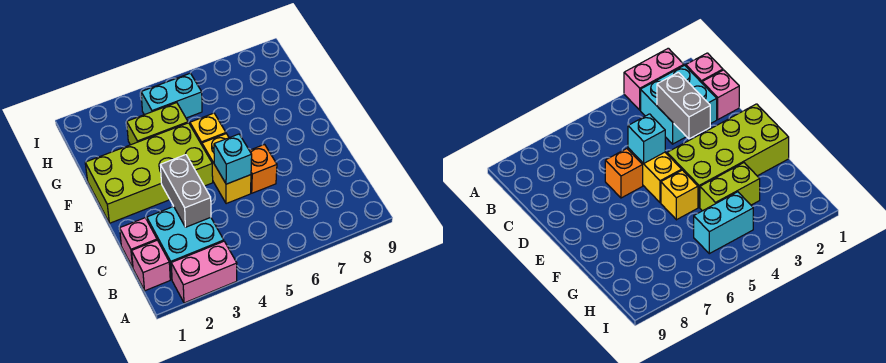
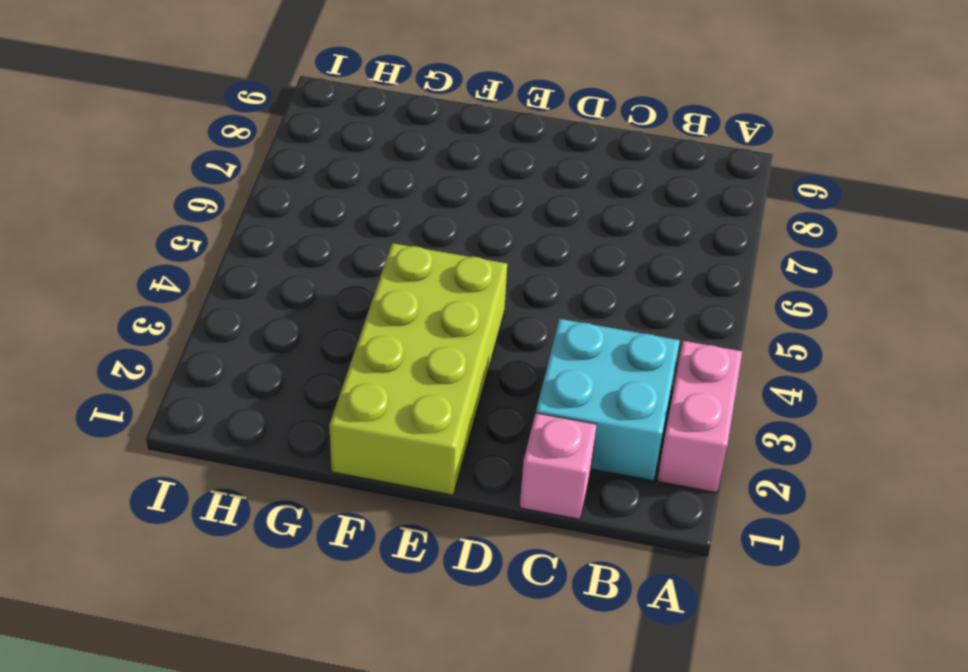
none -> pink brick B1 level 1
none -> yellow brick D5:E5 level 1
none -> orange brick D6 level 1

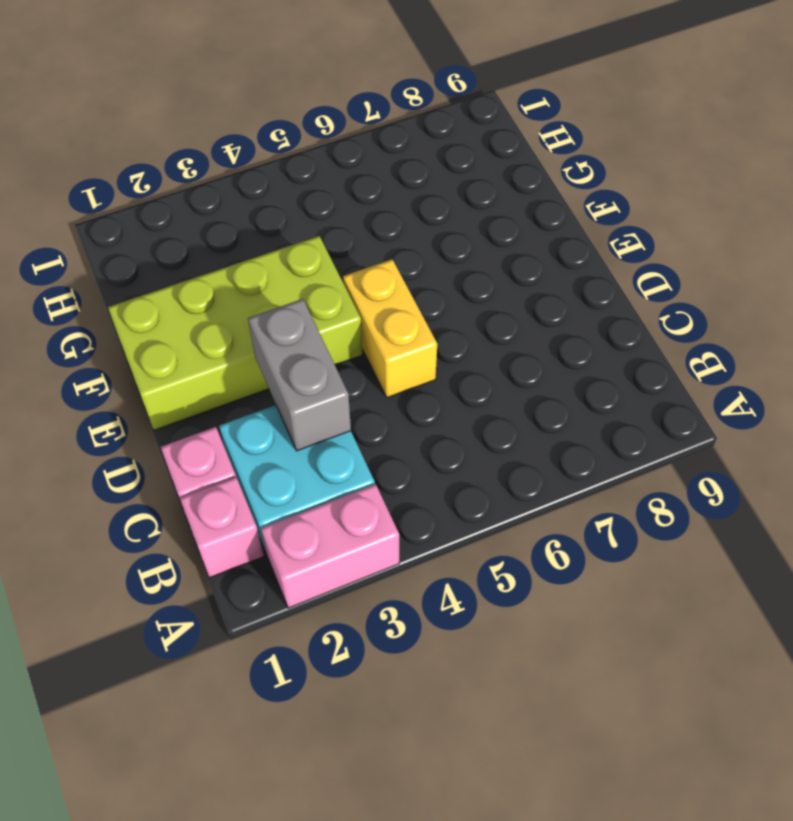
none -> orange brick D6 level 1
none -> yellow brick F5 level 1
none -> lime brick G3:G4 level 1

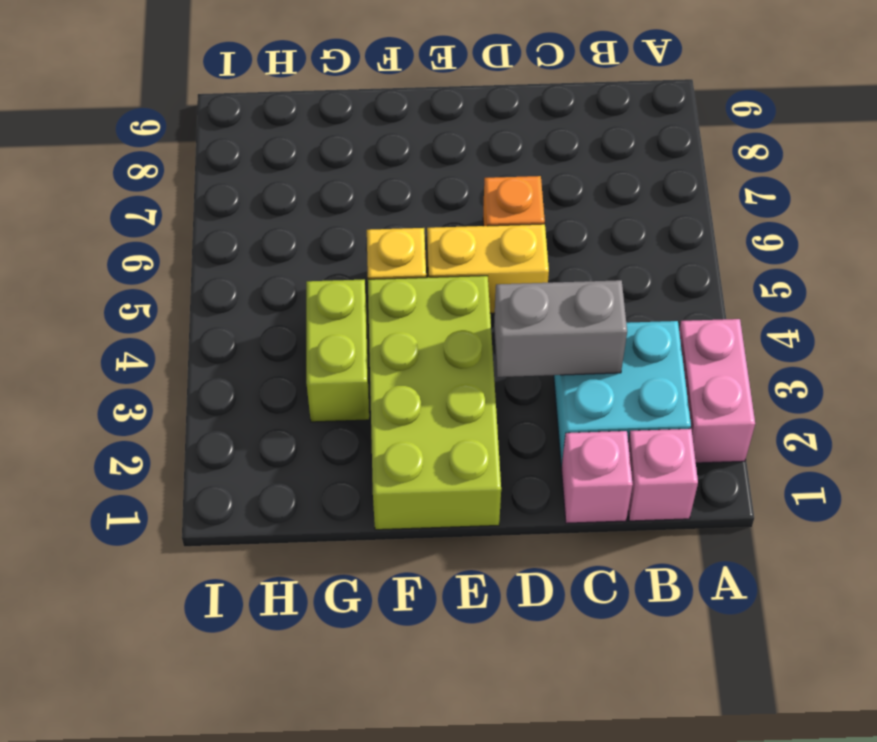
none -> cyan brick H4:H5 level 1
none -> cyan brick D5 level 2

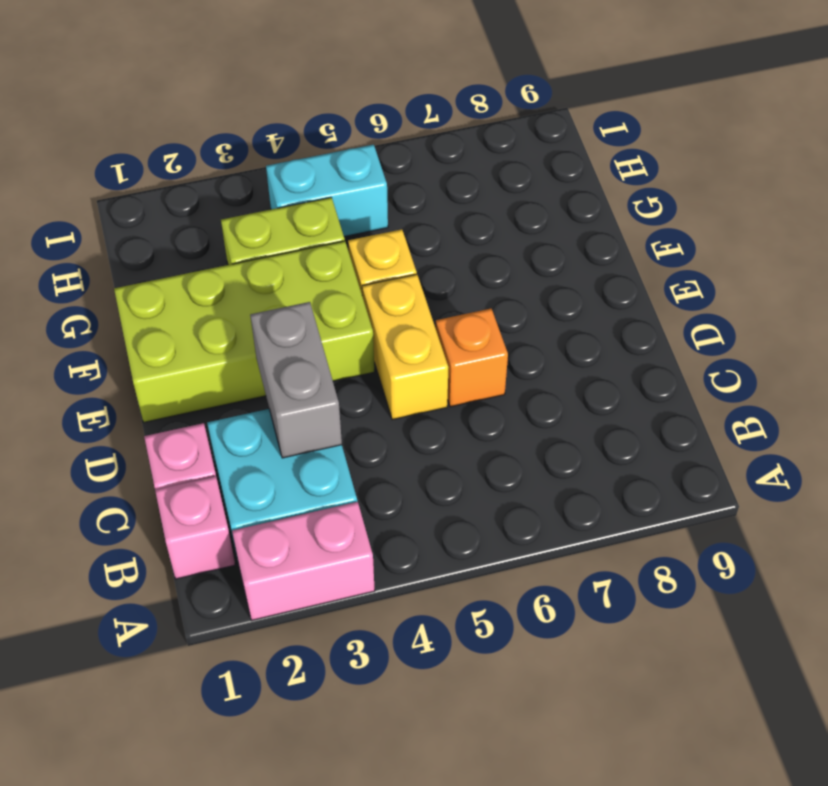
none -> cyan brick D5 level 2

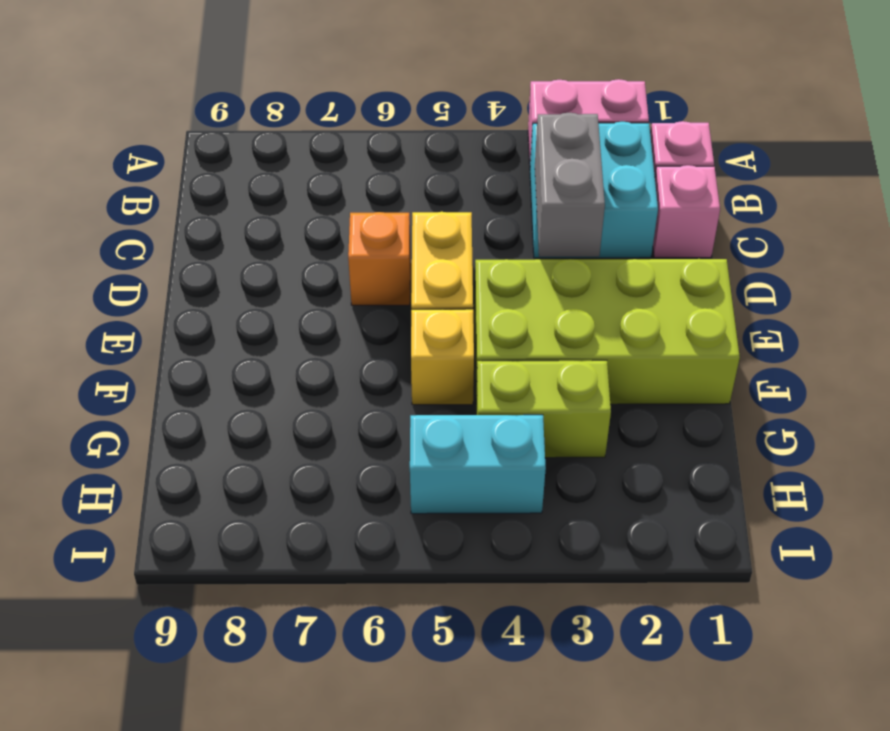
none -> cyan brick D5 level 2

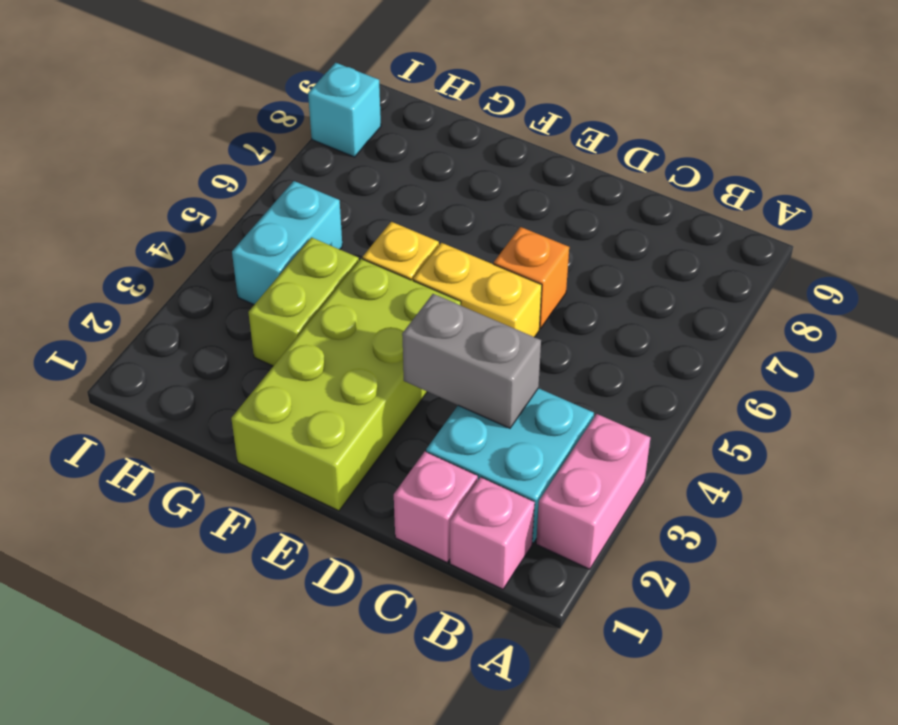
cyan brick I8 level 1 -> cyan brick D5 level 2

